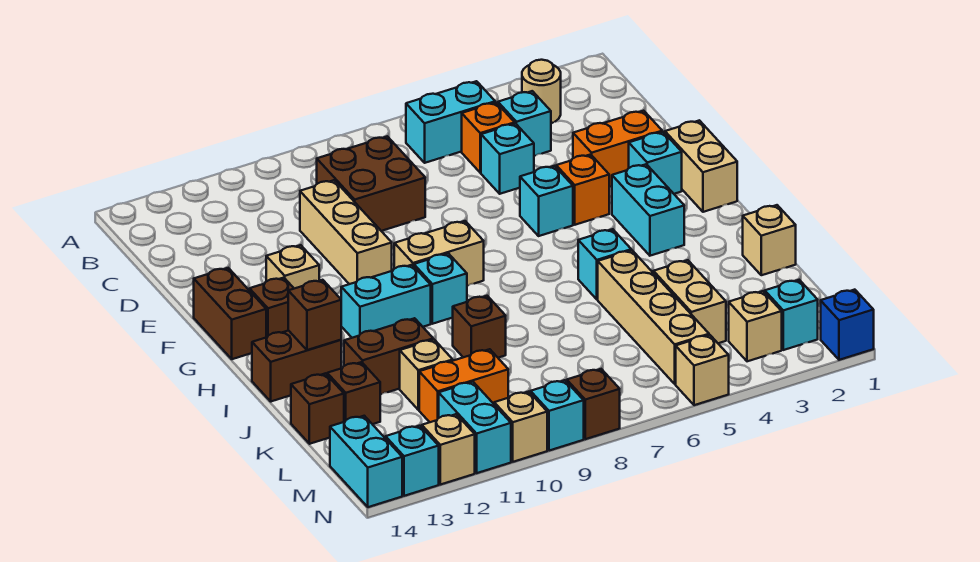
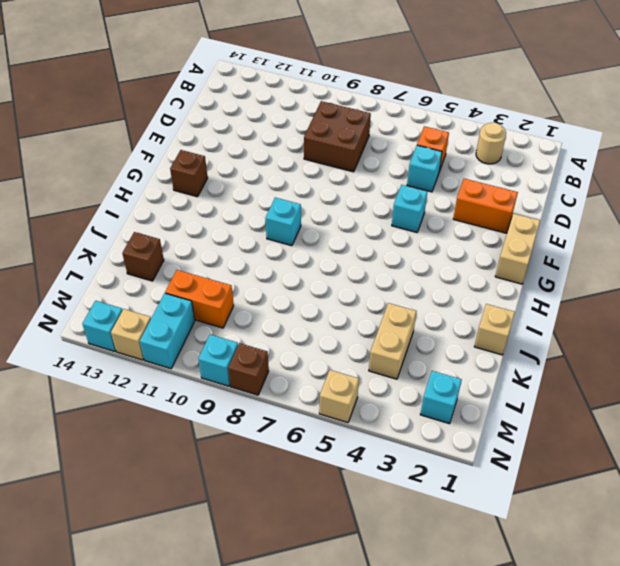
none -> cyan brick B5:B6 level 1
none -> cyan brick C4 level 1
none -> tan brick D10:F10 level 1
none -> cyan brick F2 level 1

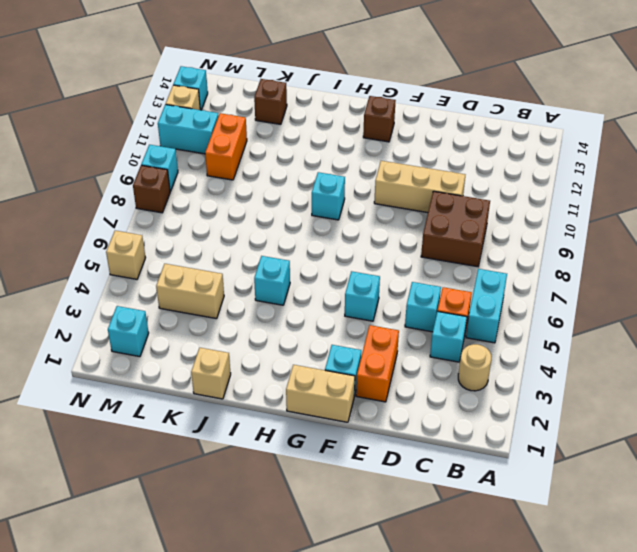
none -> orange brick F4 level 1
none -> tan brick F12 level 1
none -> brown brick F14:G14 level 1
none -> cyan brick G3:H3 level 1

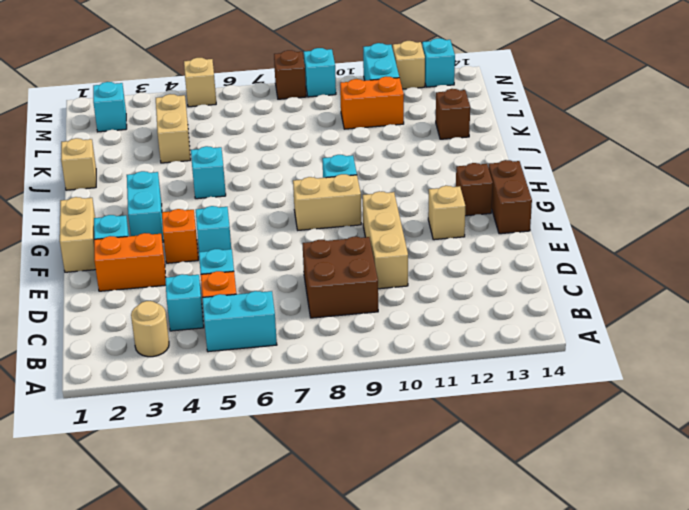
none -> cyan brick H10:H11 level 1
none -> brown brick I13:I14 level 1
none -> tan brick J5:M5 level 1
none -> brown brick J9 level 1

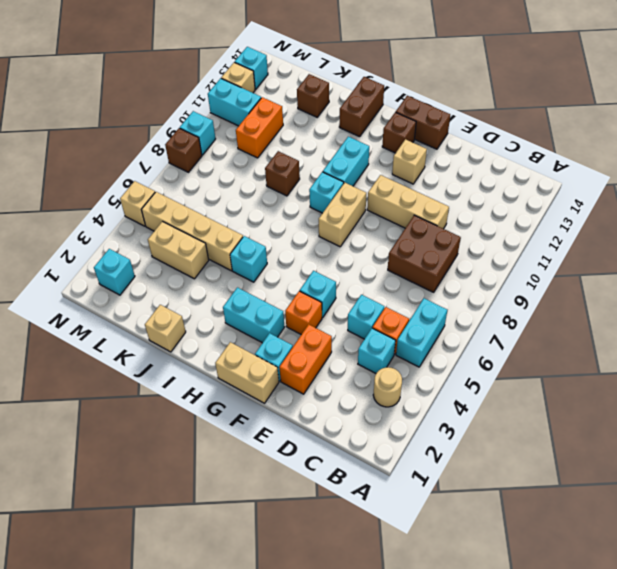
none -> brown brick J11:J12 level 1
none -> tan brick K11 level 1
none -> brown brick K14 level 1
none -> tan brick M3 level 1

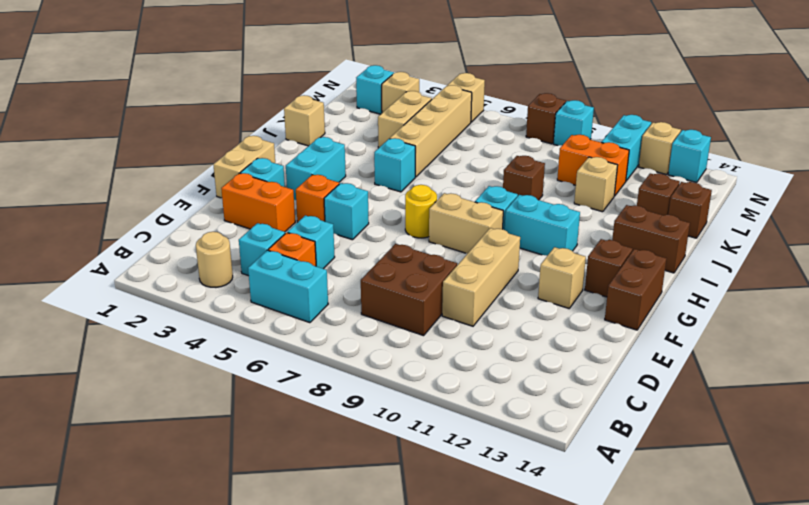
yellow round brick G7 level 1 -> none
none -> brown brick J11:J12 level 1
none -> cyan brick M14:N14 level 1
none -> blue brick N1 level 1
none -> tan brick N10 level 1

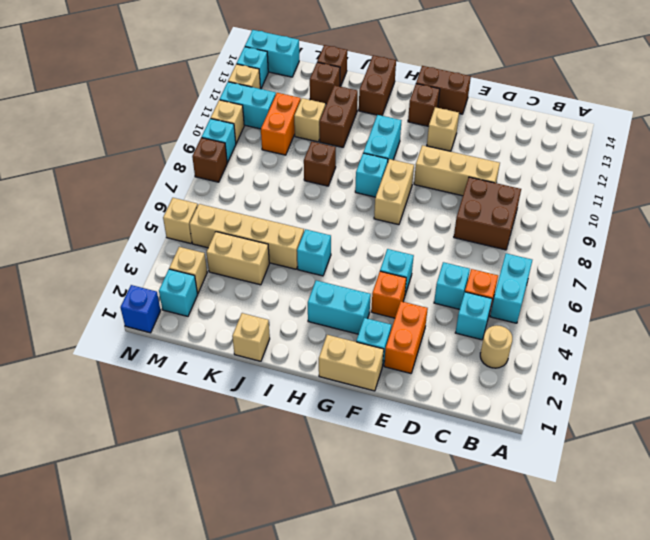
none -> brown brick I13 level 2

